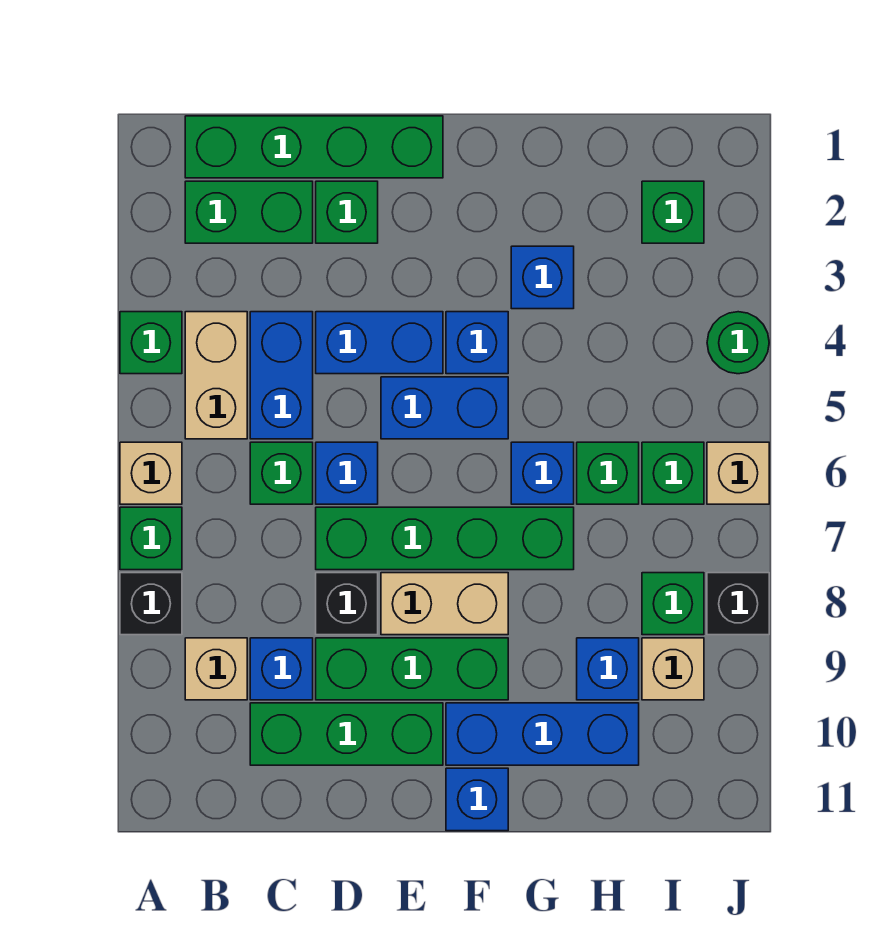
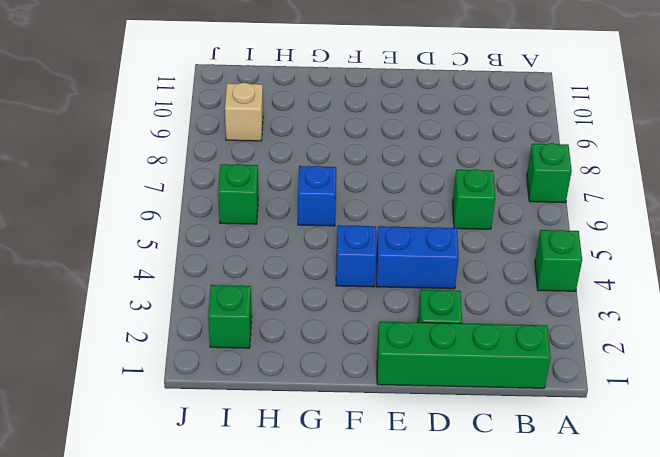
none -> tan brick A6 level 1
none -> black brick A8 level 1
none -> green brick B2:C2 level 1
none -> tan brick B4:B5 level 1

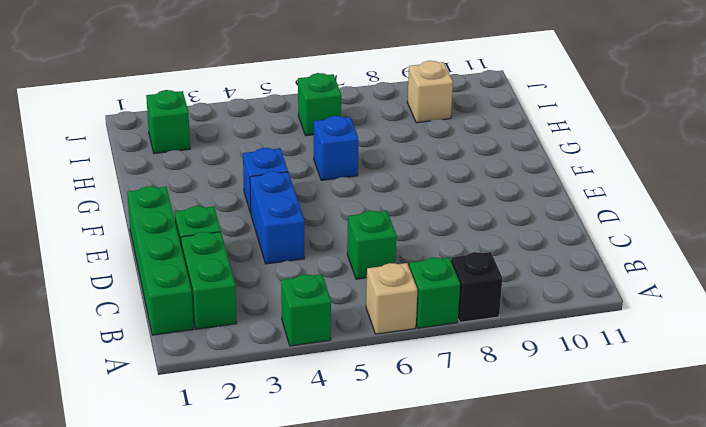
none -> tan brick B4:B5 level 1
none -> tan brick B9 level 1
none -> blue brick C4:C5 level 1
none -> blue brick C9 level 1

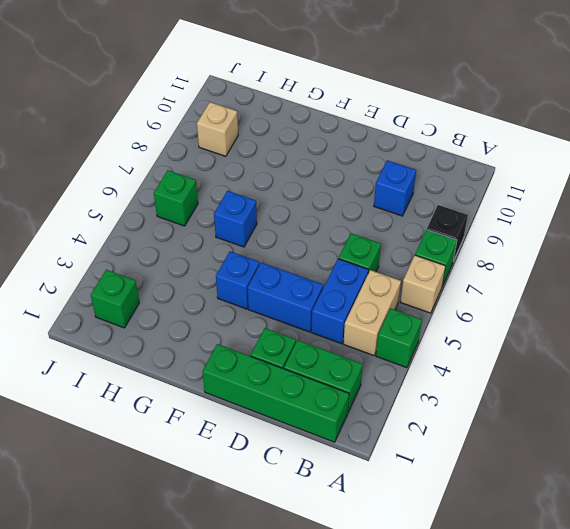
none -> tan brick B9 level 1
none -> green brick C10:E10 level 1
none -> blue brick D6 level 1
none -> green brick D7:G7 level 1

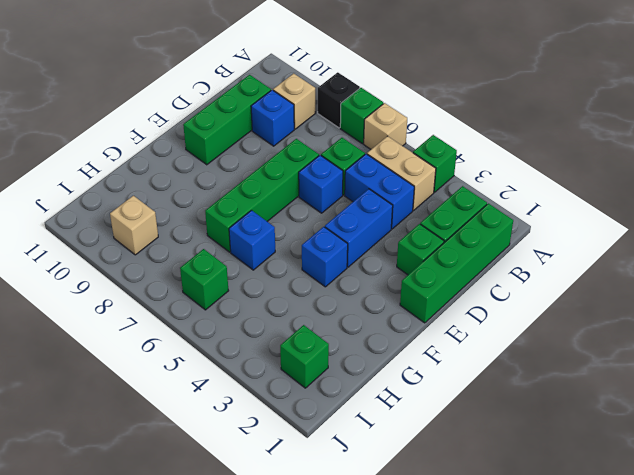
none -> black brick D8 level 1
none -> green brick D9:F9 level 1
none -> blue brick E5:F5 level 1
none -> tan brick E8:F8 level 1

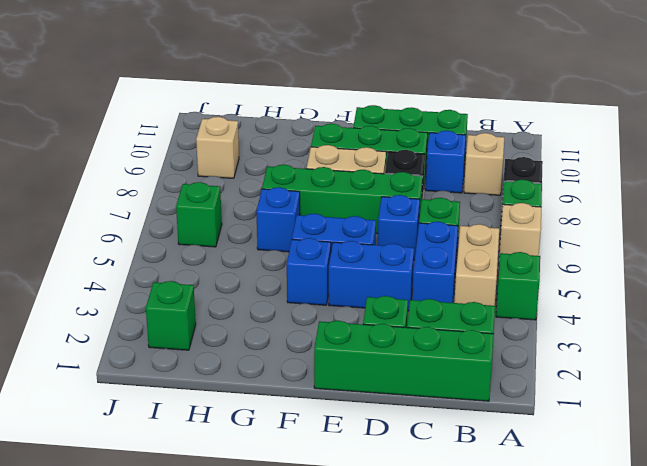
none -> blue brick F10:H10 level 1
none -> blue brick F11 level 1
none -> blue brick G3 level 1
none -> green brick H6 level 1

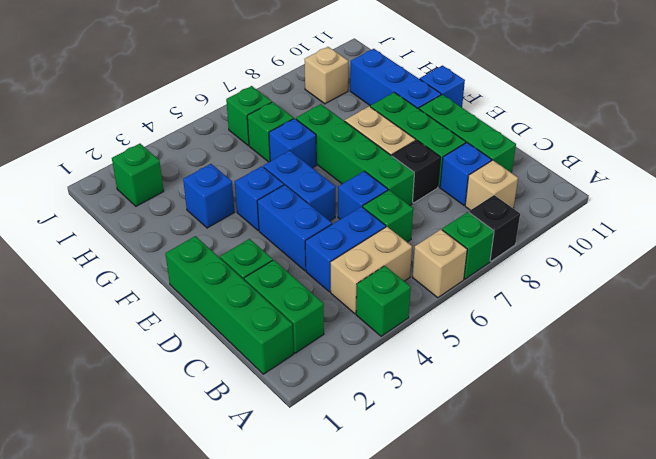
none -> blue brick H9 level 1
none -> green brick I8 level 1
none -> green round brick J4 level 1
none -> tan brick J6 level 1

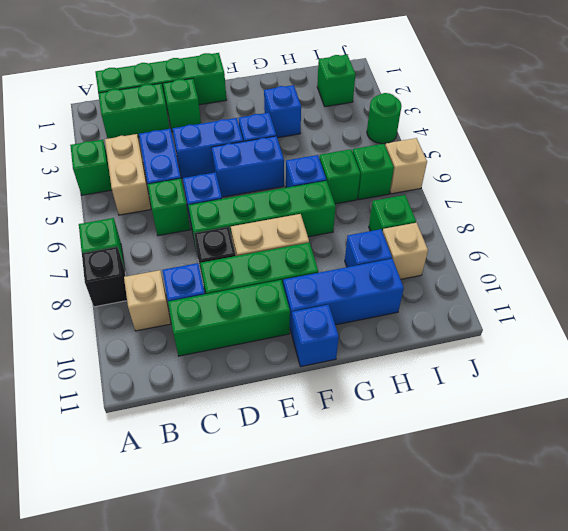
none -> tan brick A6 level 1
none -> black brick J8 level 1

